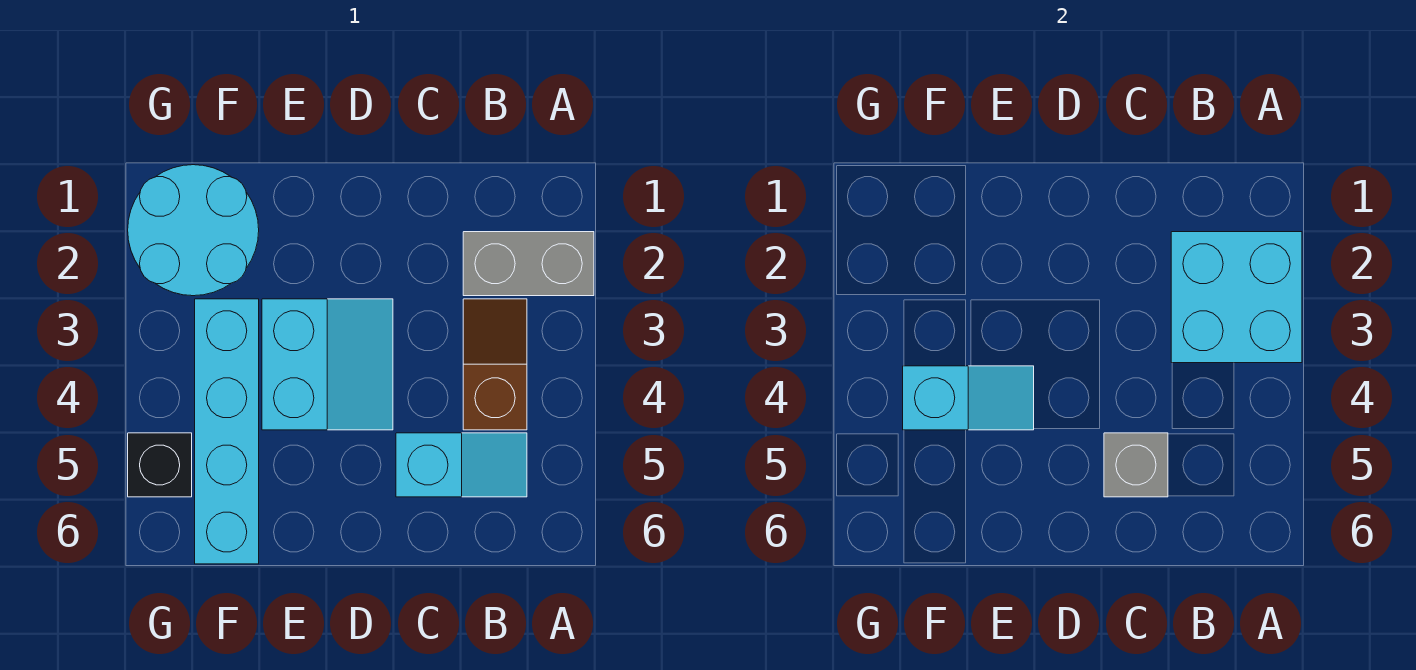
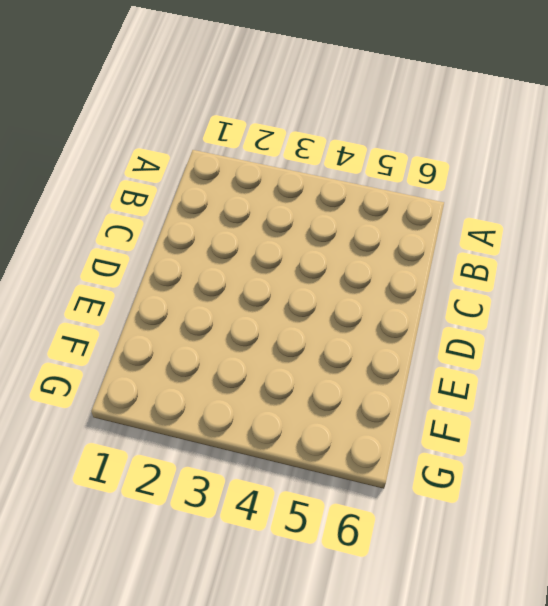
none -> grey brick A2:B2 level 1
none -> brown slope B3:B4 level 1 top 4

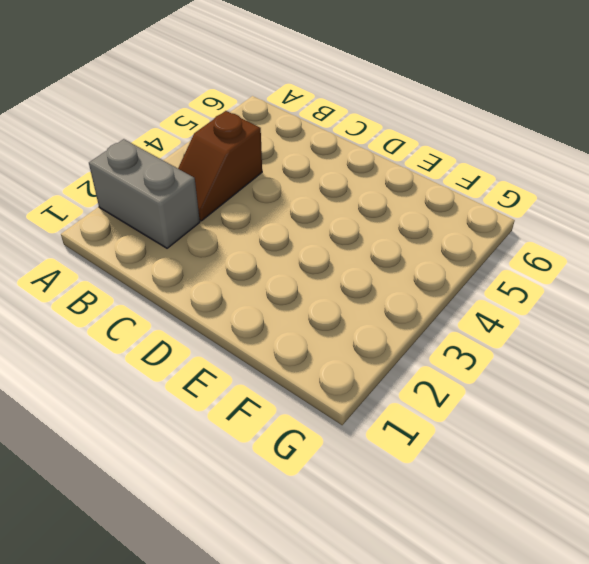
none -> cyan slope B5:C5 level 1 top C
none -> cyan slope D3:E4 level 1 top E

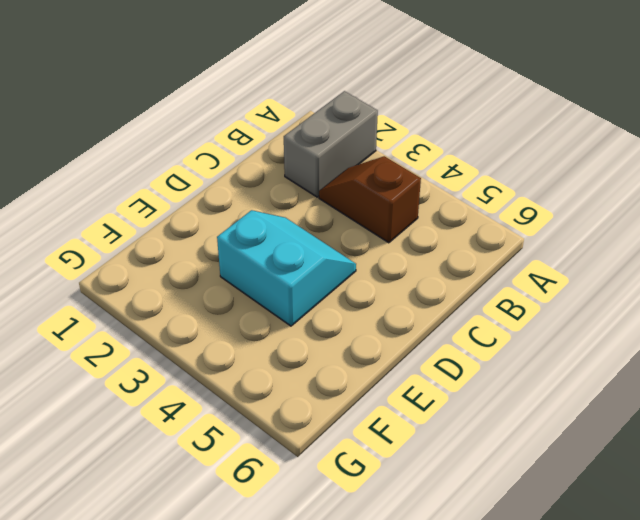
none -> cyan slope B5:C5 level 1 top C
none -> cyan round brick F1:G2 level 1

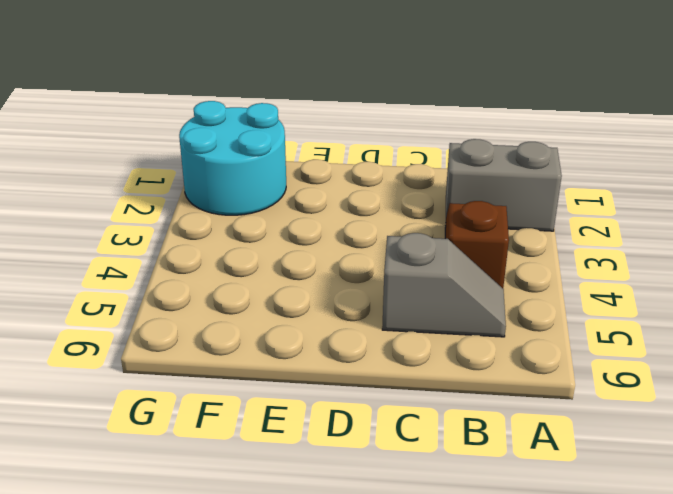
grey slope B5:C5 level 1 top C -> cyan slope B5:C5 level 1 top C
none -> cyan slope D3:E4 level 1 top E
none -> cyan brick F3:F6 level 1

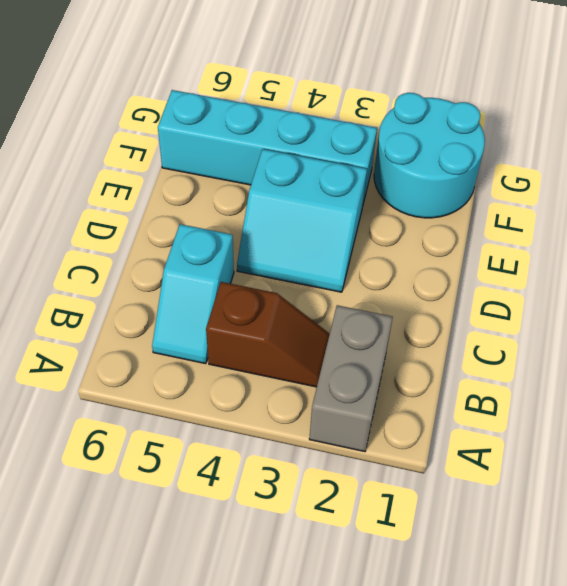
none -> black brick G5 level 1
none -> cyan brick A2:B3 level 2

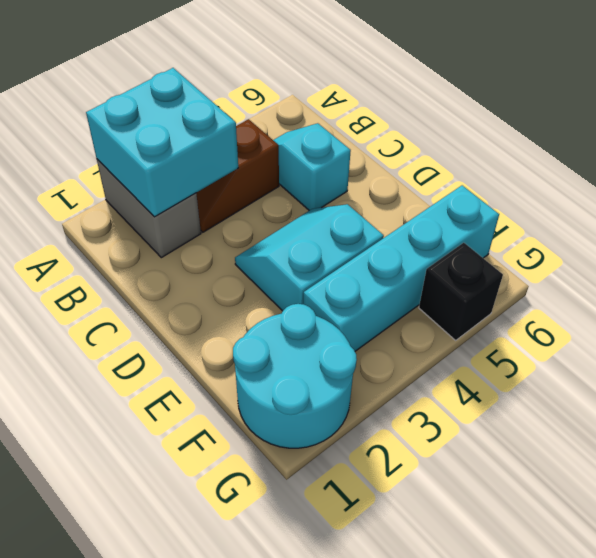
none -> grey brick C5 level 2
none -> cyan slope E4:F4 level 2 top F

